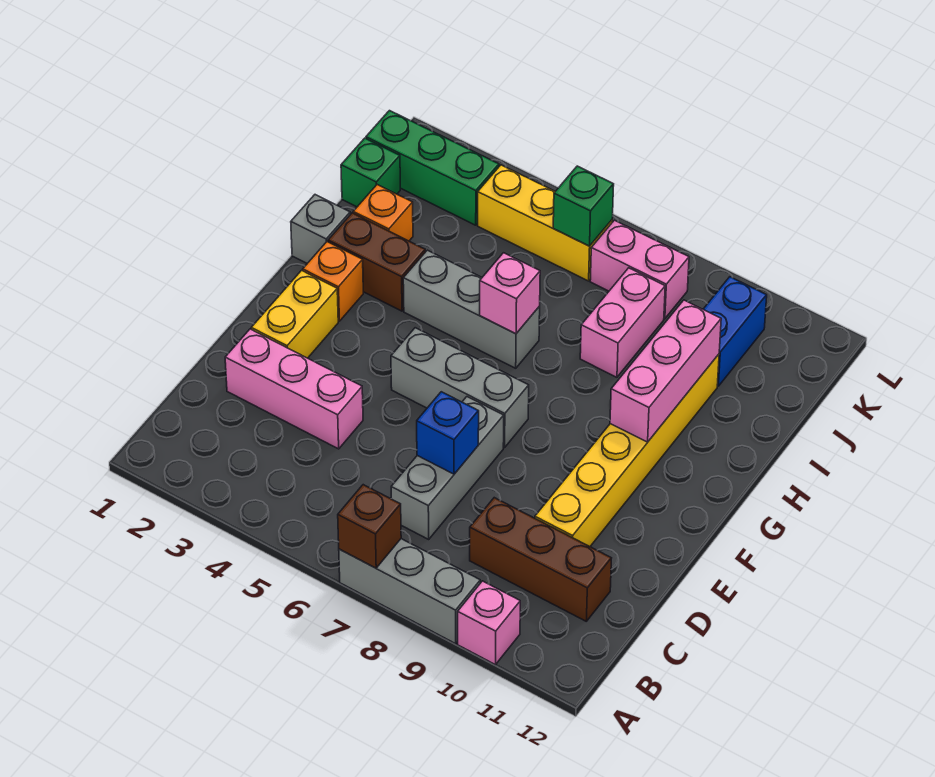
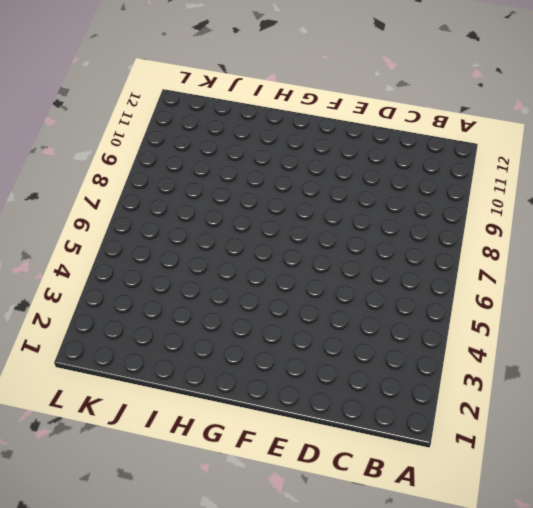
none -> grey brick A7:A9 level 1
none -> pink brick A10 level 1
none -> grey brick C7:E7 level 1

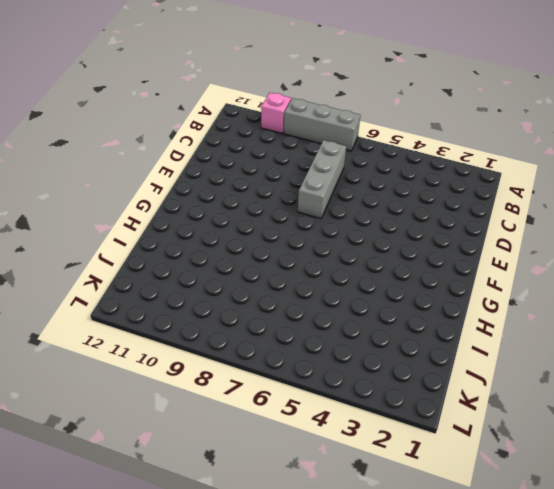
none -> brown brick C9:C11 level 1
none -> pink brick D2:D4 level 1
none -> yellow brick D10:I10 level 1

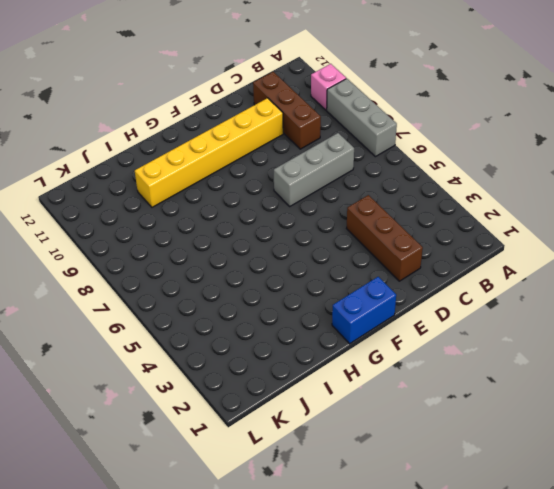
brown brick D2:D4 level 1 -> pink brick D2:D4 level 1
blue brick F1:G1 level 1 -> blue brick J10:K10 level 1
none -> yellow brick E2:F2 level 1
none -> grey brick F5:F7 level 1
none -> orange brick G2 level 1

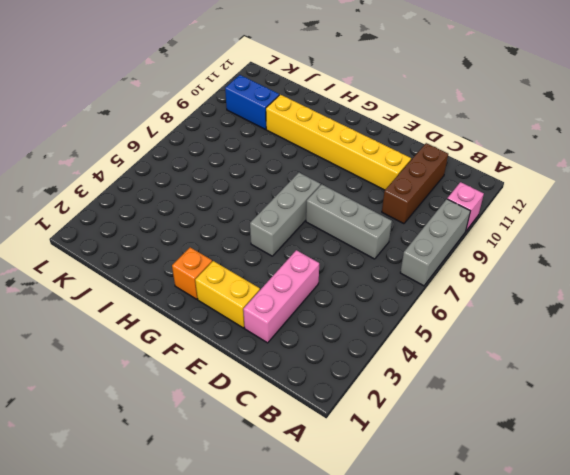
none -> grey brick H1 level 1
none -> brown brick H2:H3 level 1
none -> grey brick H4:H6 level 1

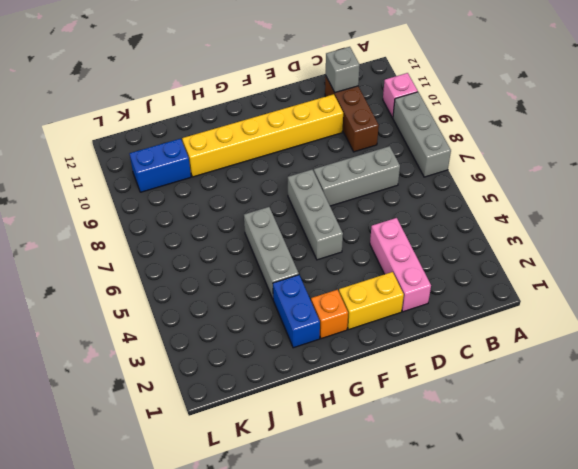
grey brick C11 level 2 -> grey brick H1 level 1
blue brick H2:H3 level 1 -> brown brick H2:H3 level 1
none -> orange brick I2 level 1
none -> pink brick I8:J8 level 1
none -> green brick J1 level 1

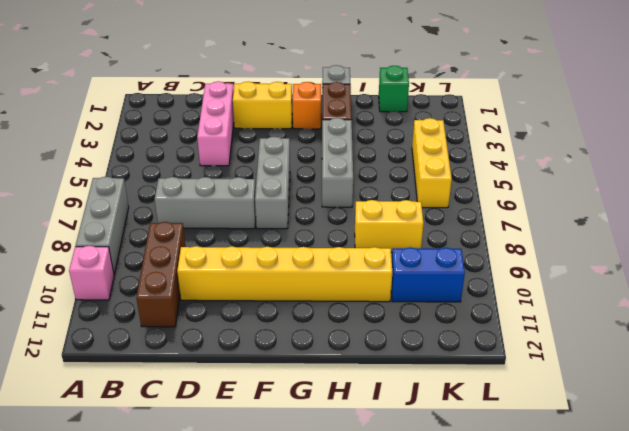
yellow brick I8:J8 level 1 -> pink brick I8:J8 level 1
none -> orange brick I2 level 1
none -> green brick K1:K3 level 1
none -> pink brick K7:K8 level 1

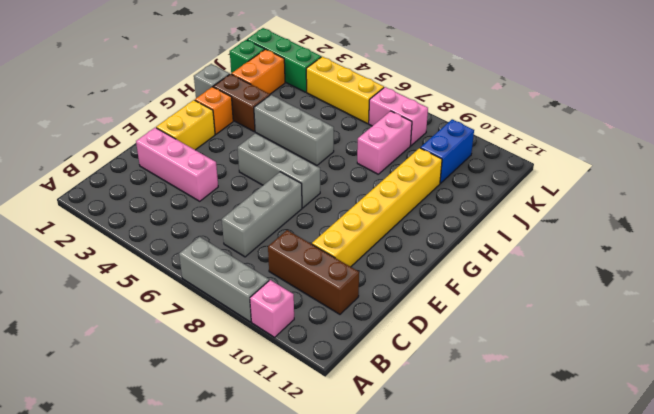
orange brick I2:J2 level 1 -> orange brick I2 level 1
none -> brown brick A7 level 2
none -> blue brick D7 level 2
none -> pink brick G10:I10 level 2

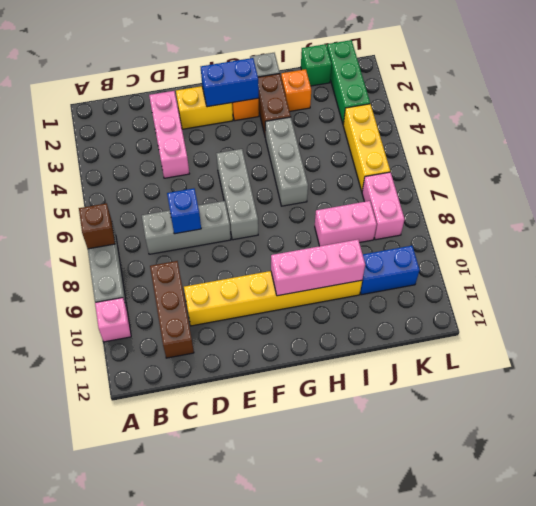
blue brick F2:G2 level 2 -> none
none -> pink brick H6 level 2
none -> green brick K6 level 2

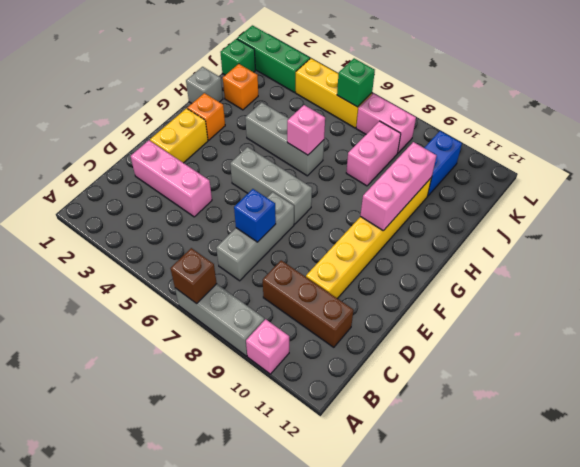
none -> brown brick H2:H3 level 1

